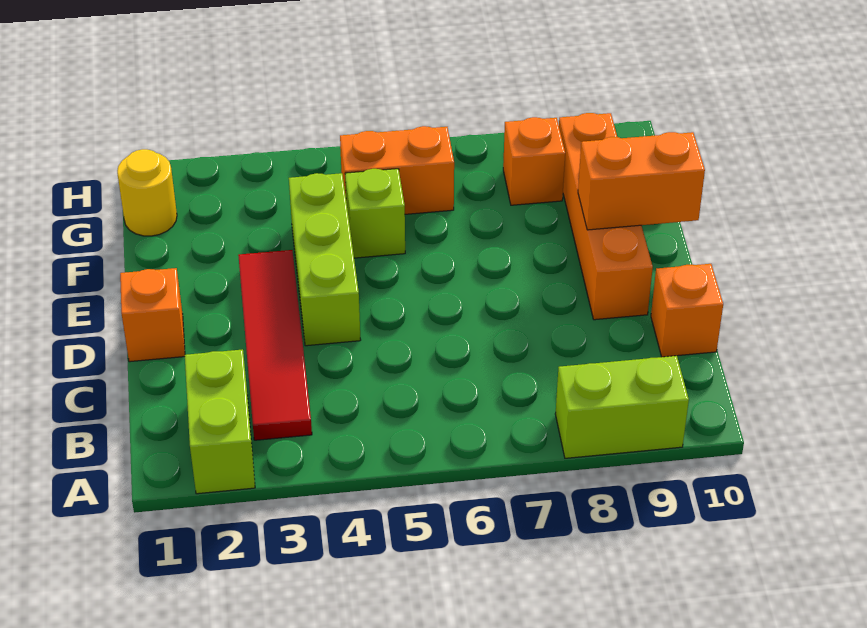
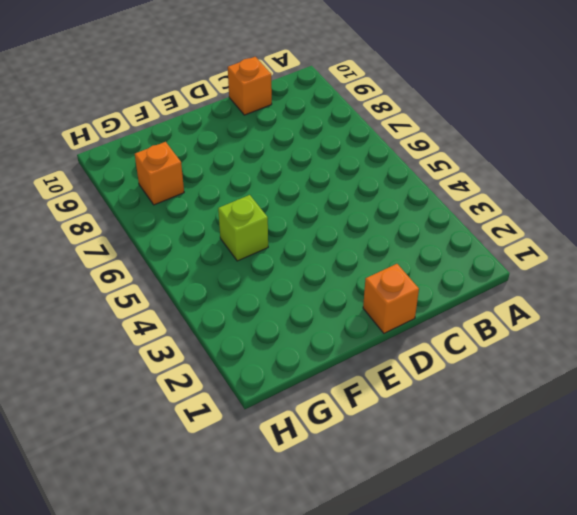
none -> lime brick A2:B2 level 1
none -> lime brick A8:A9 level 1
none -> red tile B3:E3 level 1

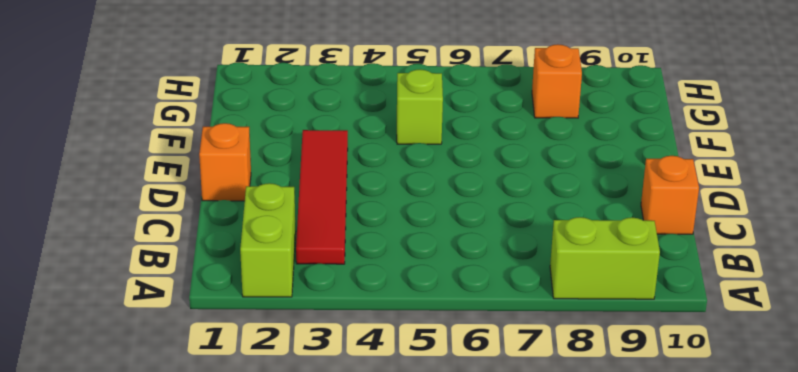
none -> lime brick D4:F4 level 1
none -> orange brick D9:G9 level 1
none -> yellow round brick G1 level 1

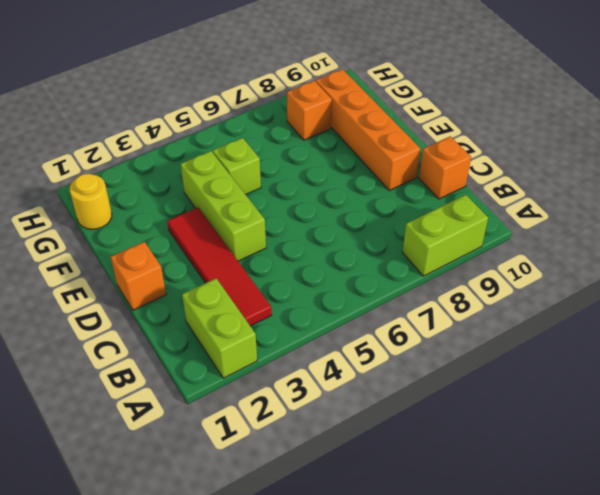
none -> orange brick G5:G6 level 1
none -> orange brick E9:E10 level 2

